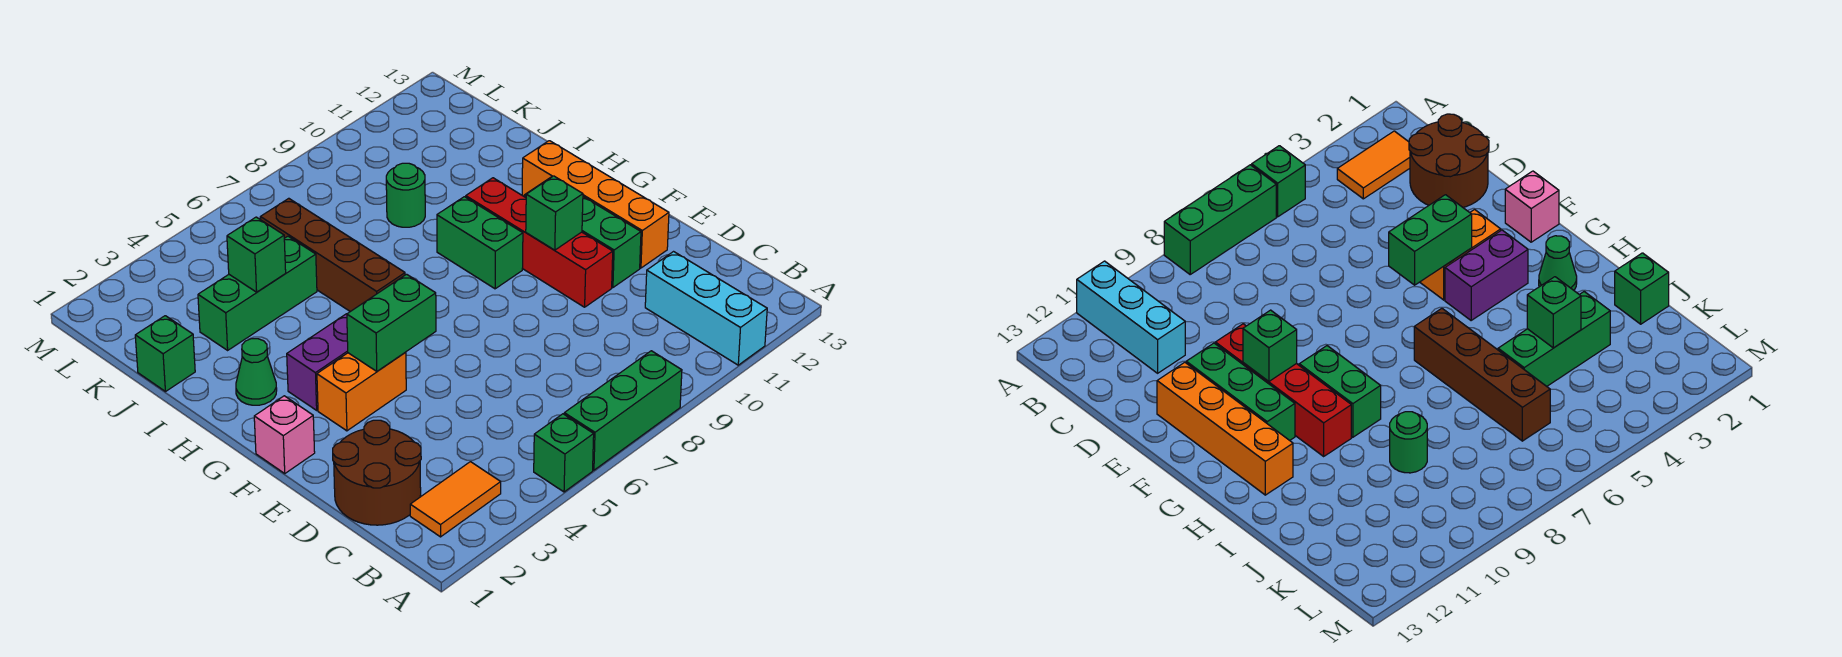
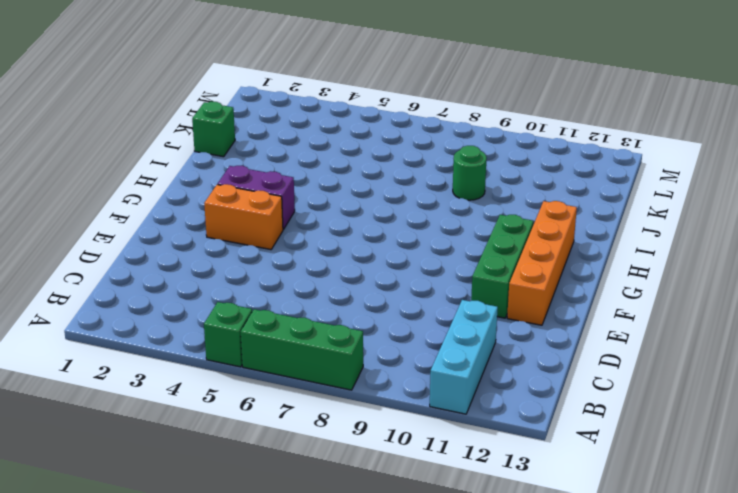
none -> orange tile B2:B3 level 1
none -> brown round brick C1:D2 level 1
none -> red brick E10:H10 level 1

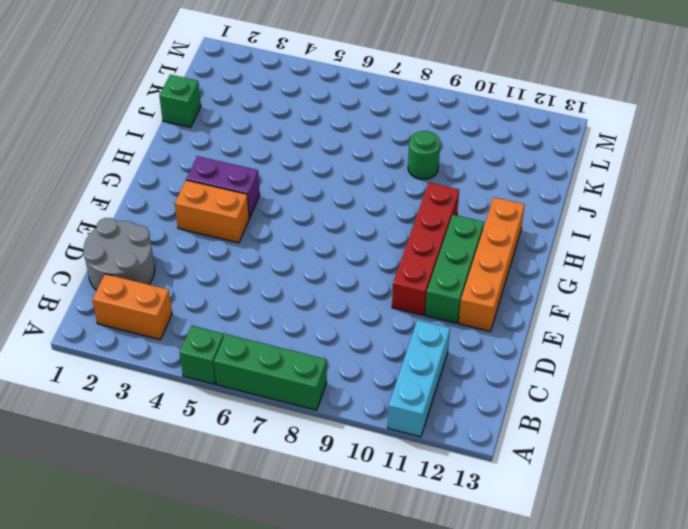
orange brick B2:B3 level 1 -> orange tile B2:B3 level 1
grey round brick C1:D2 level 1 -> brown round brick C1:D2 level 1
none -> pink brick F1 level 1
none -> green brick G9:H9 level 1
none -> green cone H2 level 1

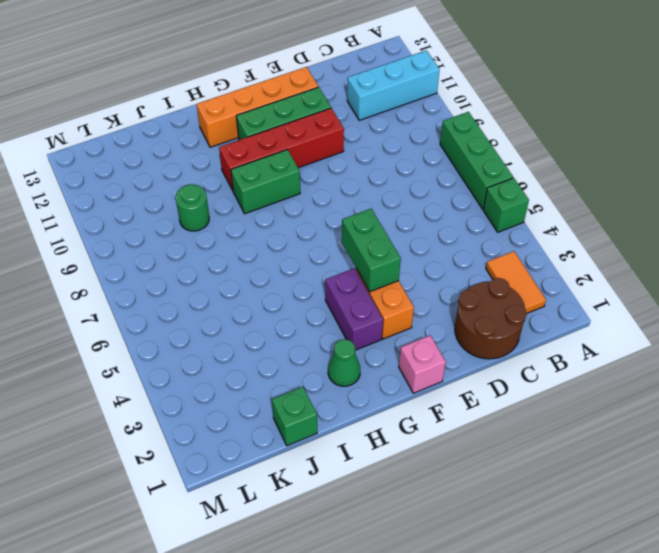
none -> brown brick H6:K6 level 1
none -> green brick J3:J5 level 1
none -> green brick F10 level 2

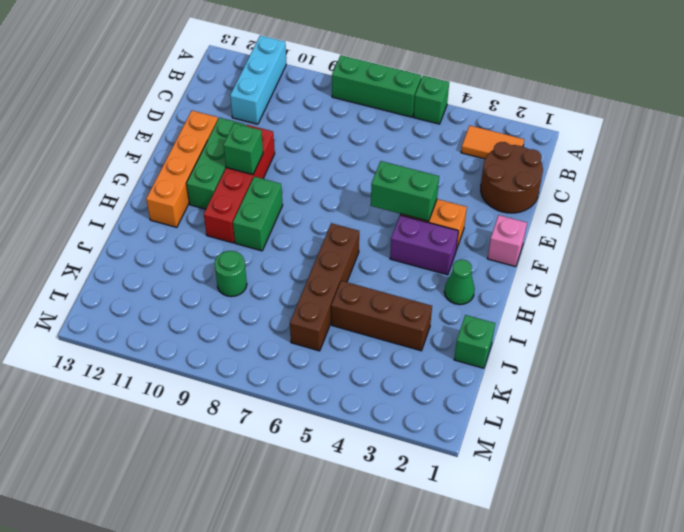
brown brick J3:J5 level 1 -> green brick J3:J5 level 1
none -> green brick J4 level 2

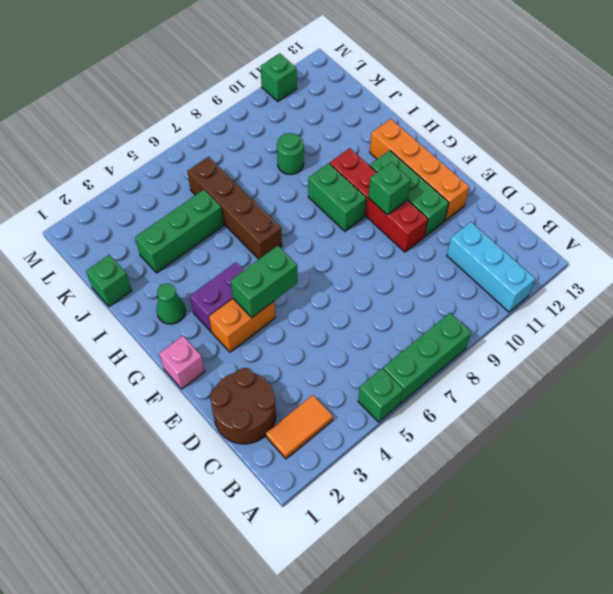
green brick M11 level 1 -> green brick J4 level 2

